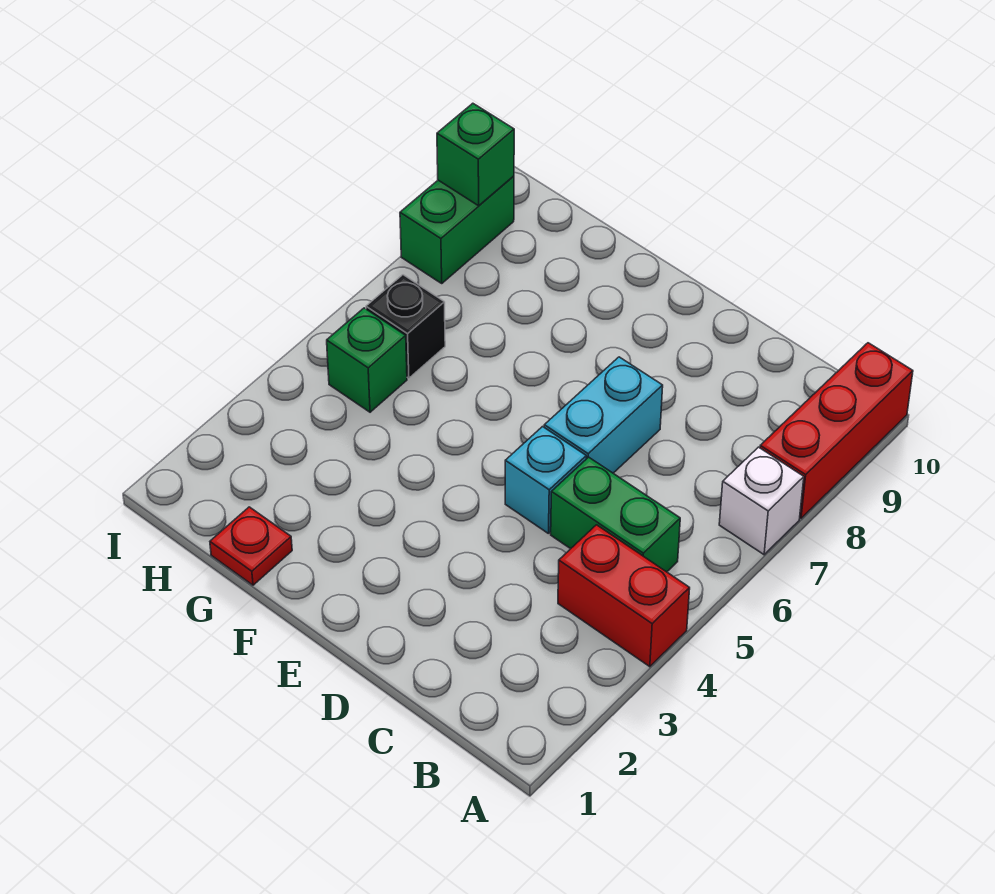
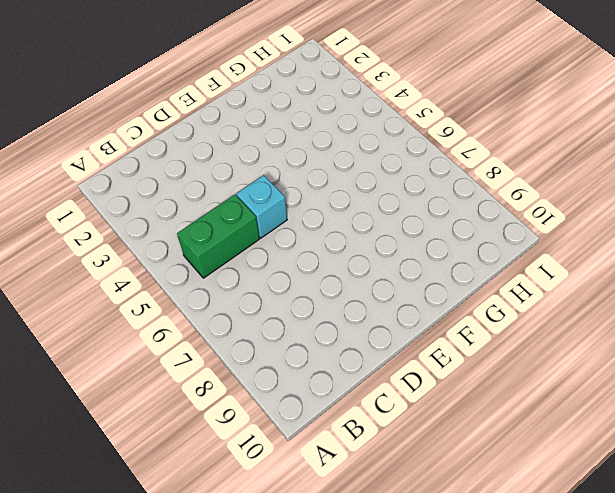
none -> red brick A4:B4 level 1
none -> white brick A7 level 1

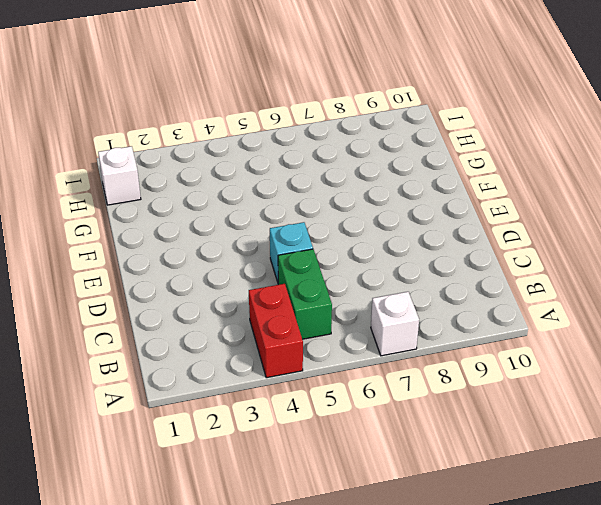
white brick H1 level 1 -> none
none -> red brick A8:A10 level 1
none -> cyan brick D6:D7 level 1

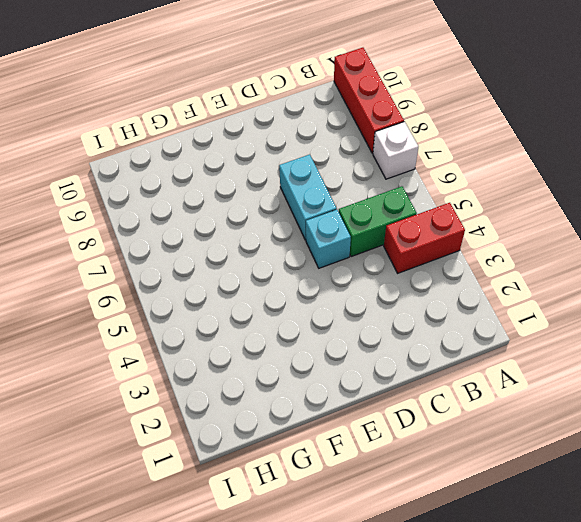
none -> red plate G1 level 1
none -> green brick H5 level 1

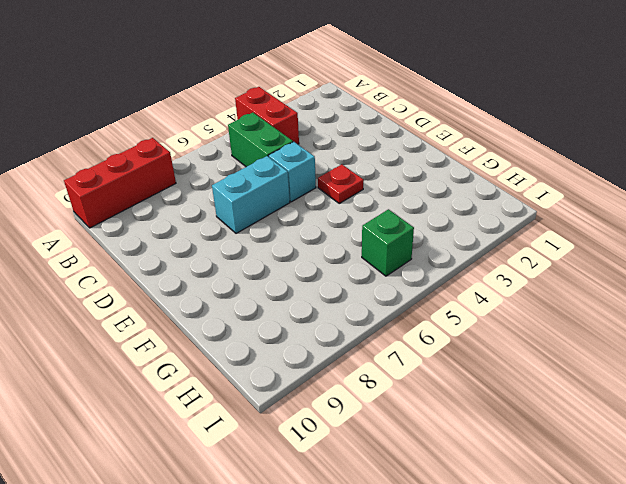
red plate E4 level 1 -> red plate G1 level 1
none -> white brick A7 level 1
none -> black brick H6 level 1

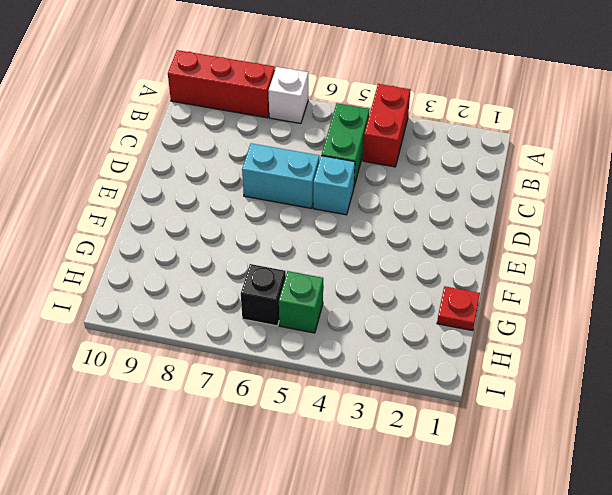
none -> green brick I8:I9 level 1
none -> green brick I9 level 2

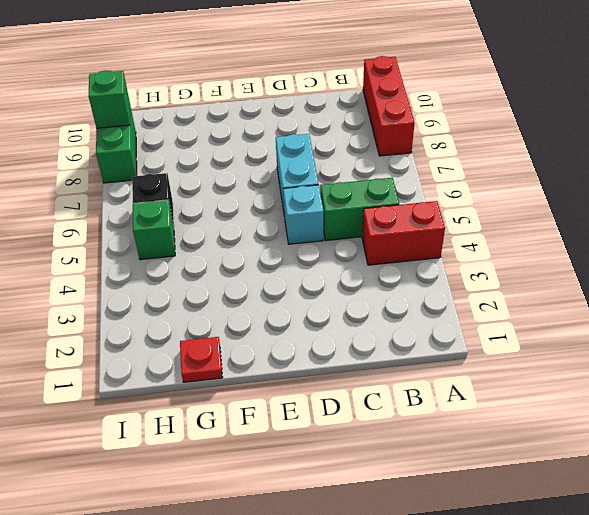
none -> white brick A7 level 1

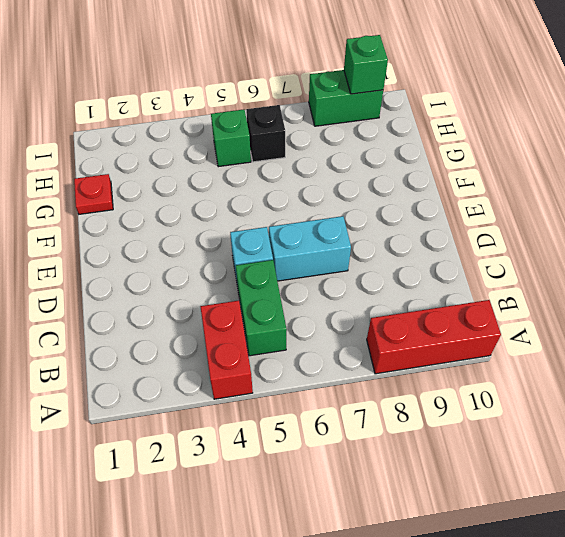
none -> white brick A7 level 1

